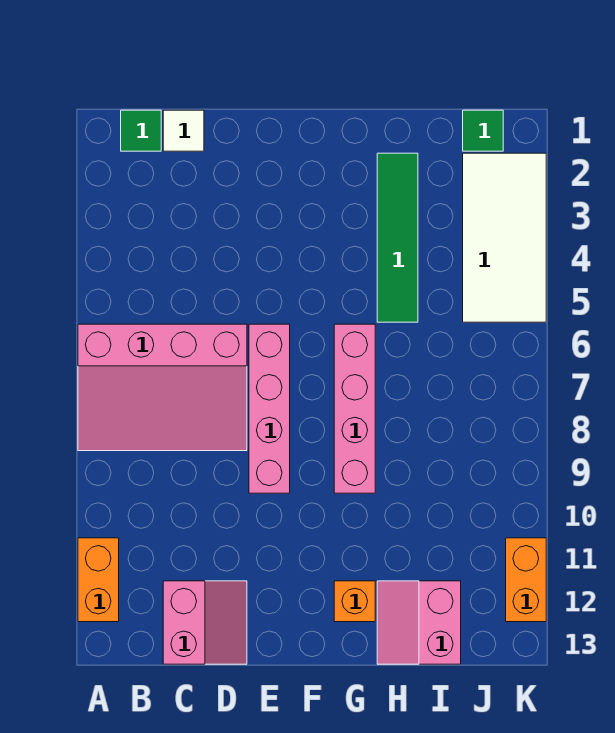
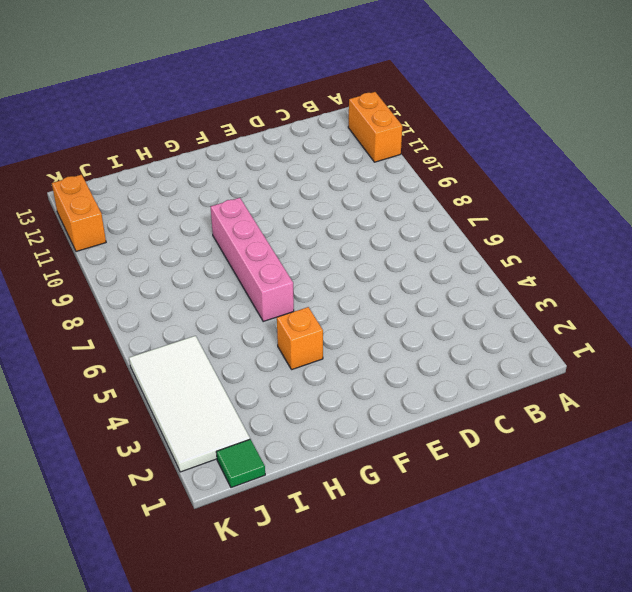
orange brick G4 level 1 -> orange brick G12 level 1
none -> pink slope A6:D8 level 1 top 6
none -> green tile B1 level 1
none -> white tile C1 level 1

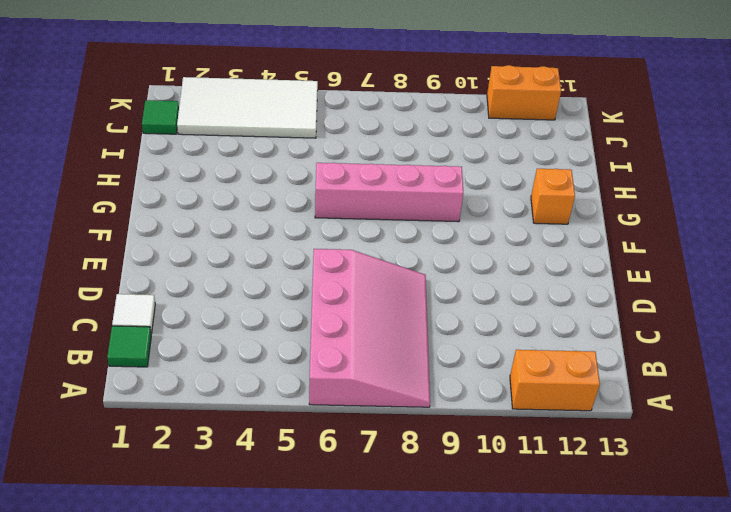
none -> pink slope C12:D13 level 1 top C
none -> pink brick E6:E9 level 1
none -> green tile H2:H5 level 1

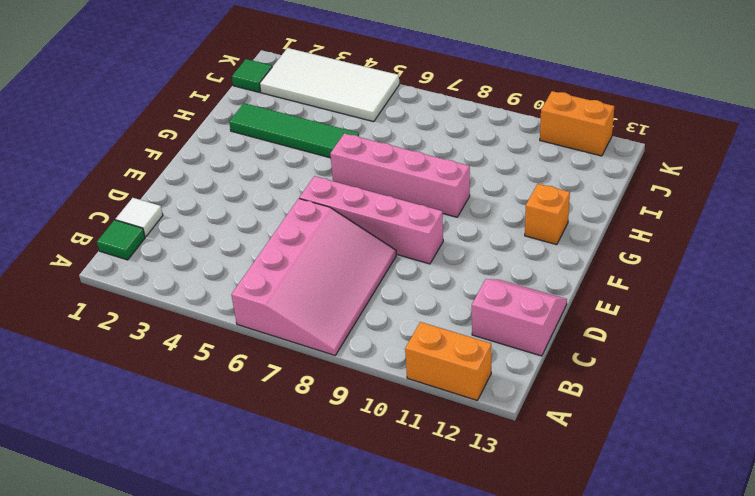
none -> pink slope H12:I13 level 1 top I

